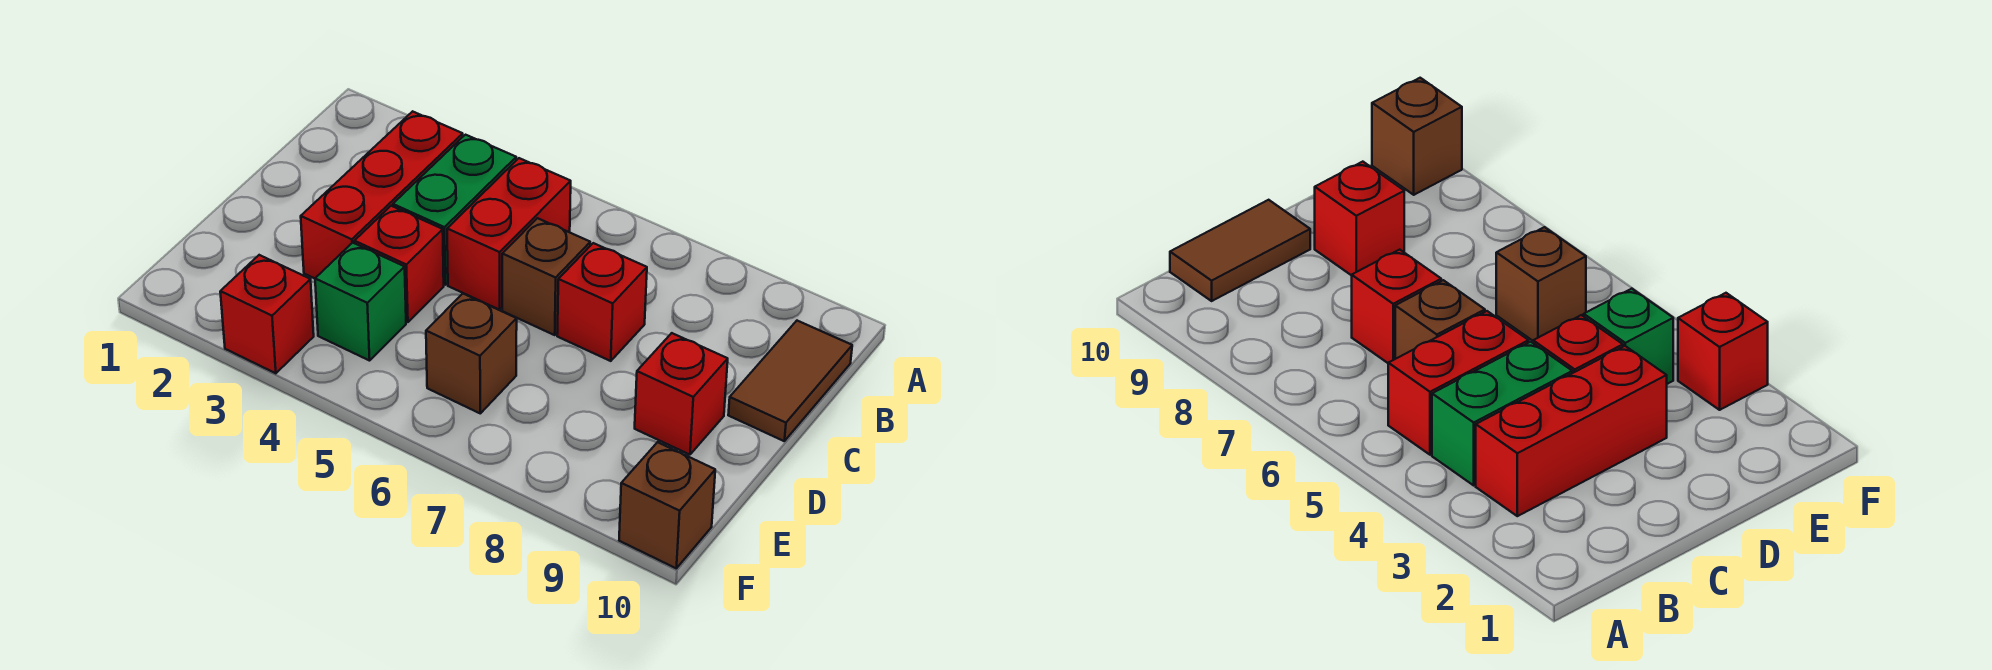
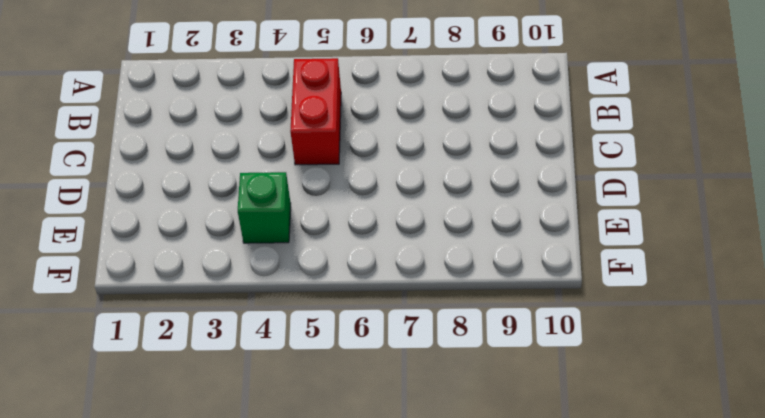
none -> red brick B3:D3 level 1
none -> green brick B4:C4 level 1
none -> brown tile B10:C10 level 1

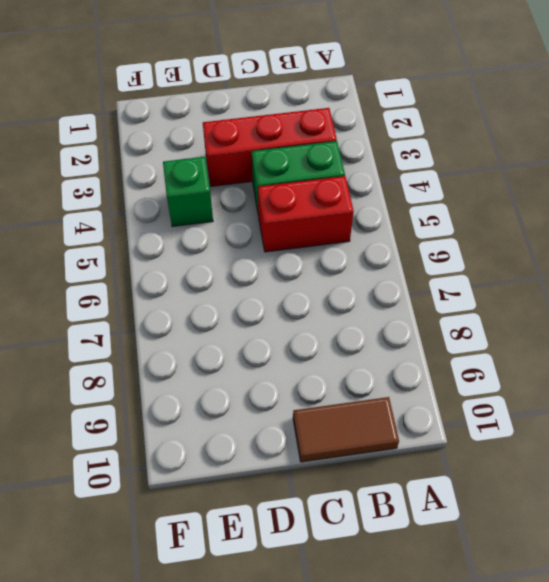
none -> brown brick C6 level 1
none -> red brick C7 level 1
none -> red brick D4 level 1

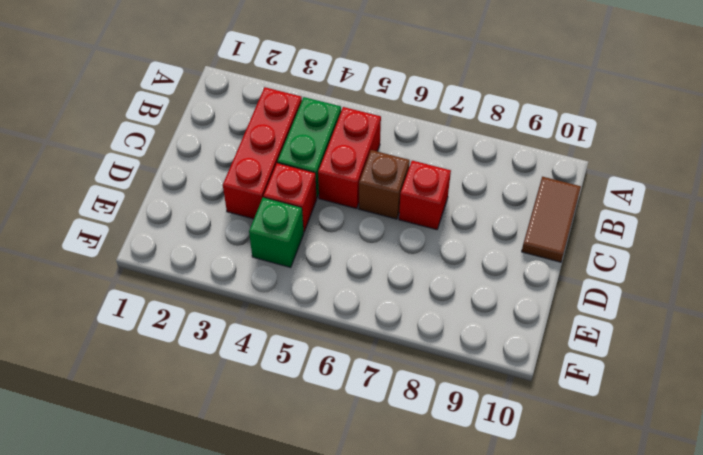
none -> red brick D9 level 1
none -> brown brick E6 level 1
none -> red brick F3 level 1

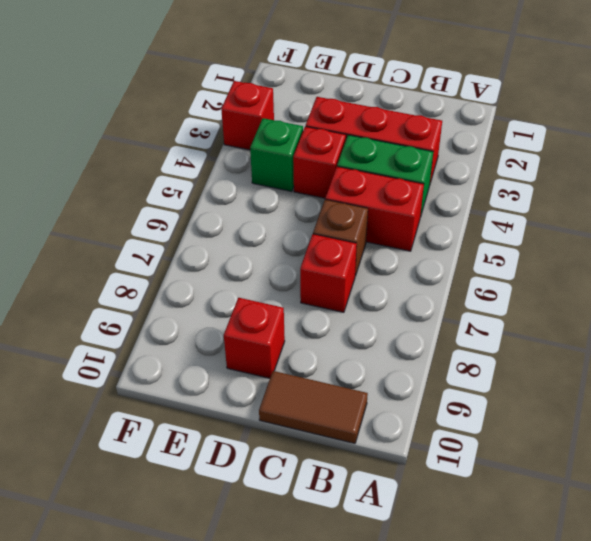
none -> brown brick E6 level 1
none -> brown brick F10 level 1

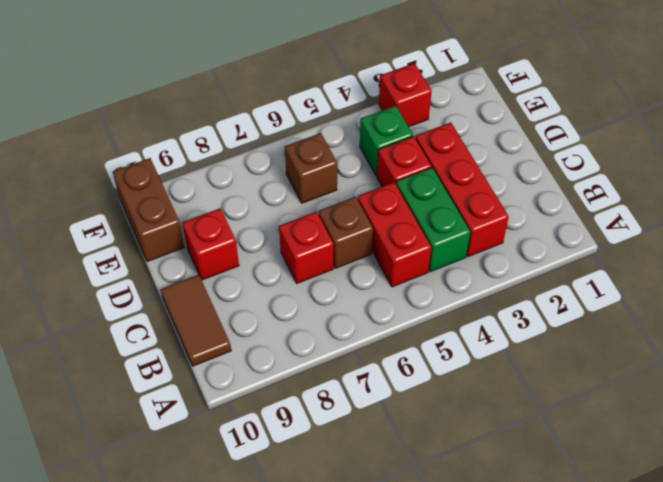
brown brick E10:F10 level 1 -> brown brick F10 level 1

